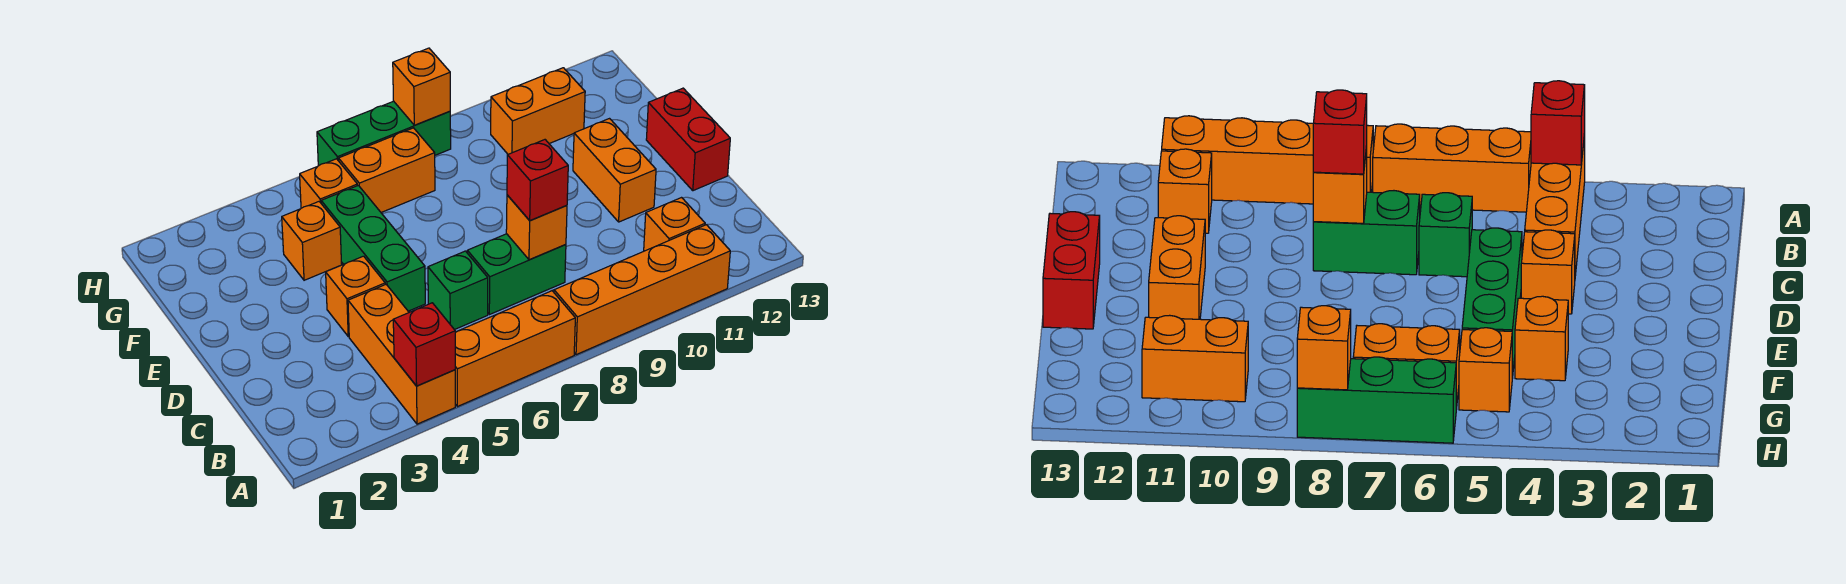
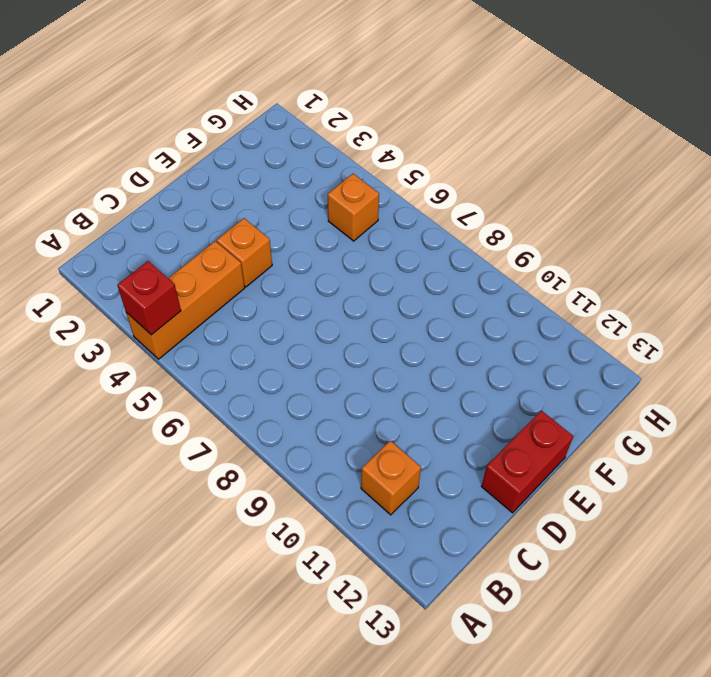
none -> orange brick A5:A7 level 1
none -> orange brick A8:A11 level 1
none -> green brick C6 level 1

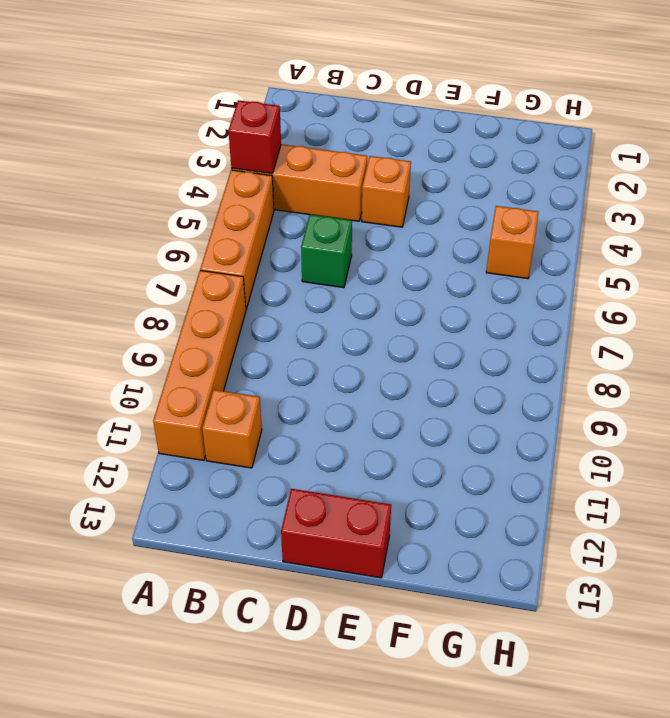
none -> green brick C7:C8 level 1
none -> green brick D5:F5 level 1
none -> orange brick D11:E11 level 1

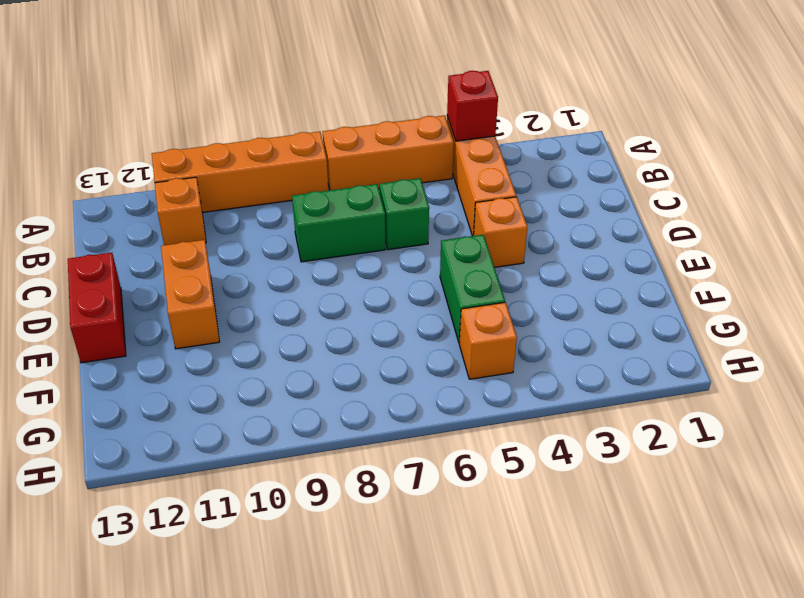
green brick E5:F5 level 1 -> green brick D5:F5 level 1
none -> orange brick F4 level 1
none -> orange brick G6:G7 level 1
none -> orange brick G10:G11 level 1

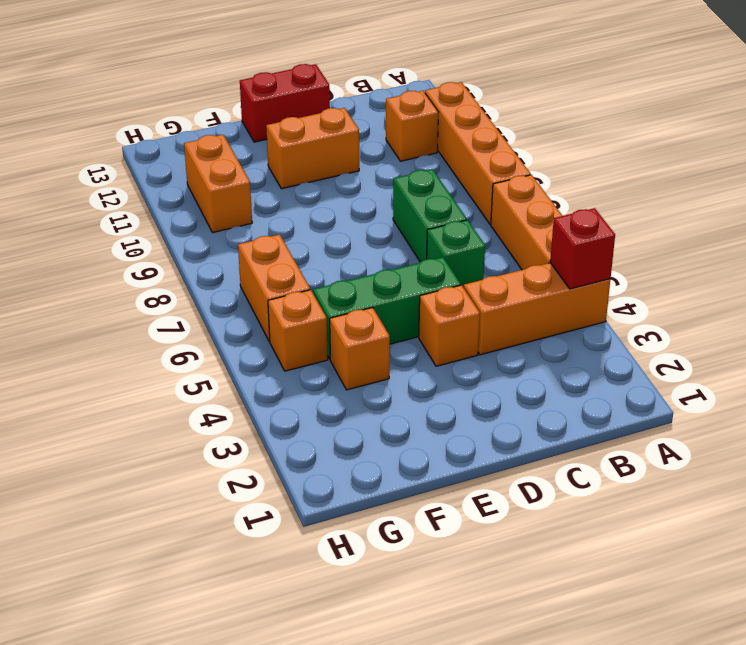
none -> green brick H6:H8 level 1
none -> orange brick C8 level 2
none -> orange brick H8 level 2

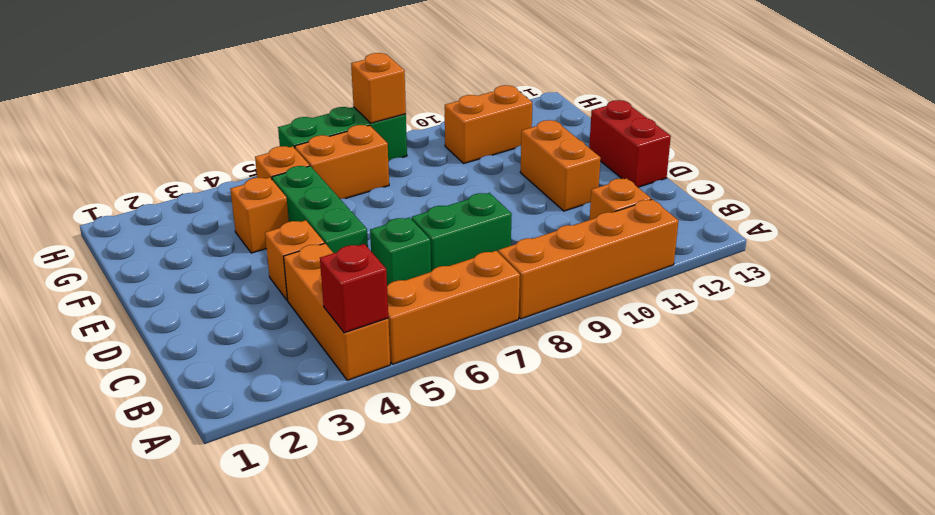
none -> orange brick C8 level 2
none -> red brick C8 level 3

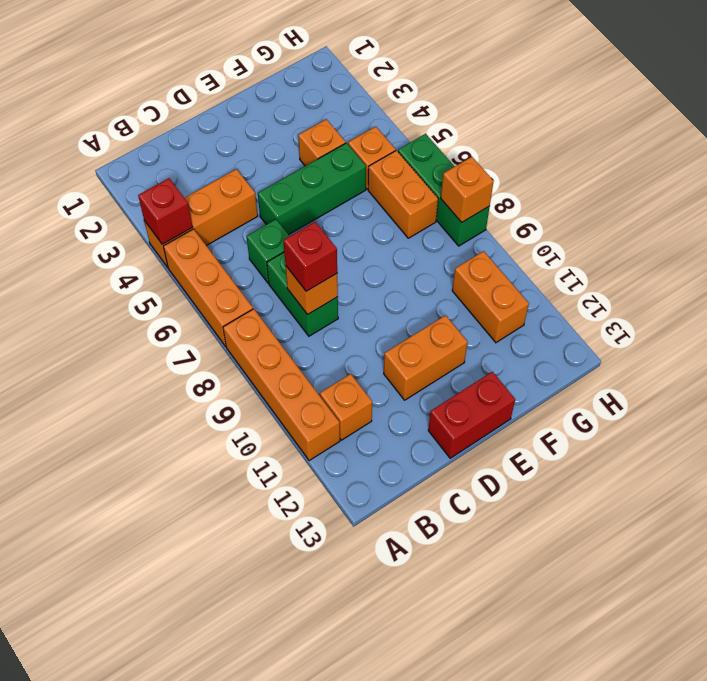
none -> orange brick D4 level 1

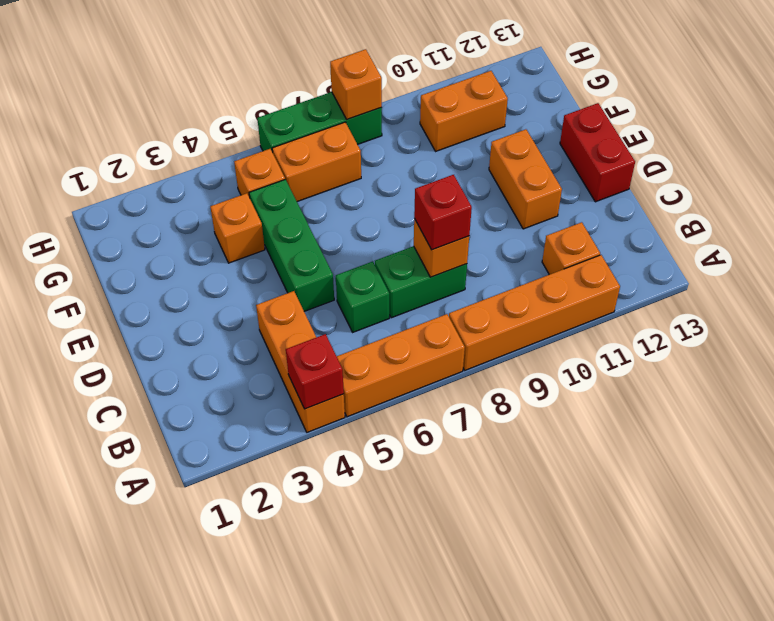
none -> orange brick D4 level 1

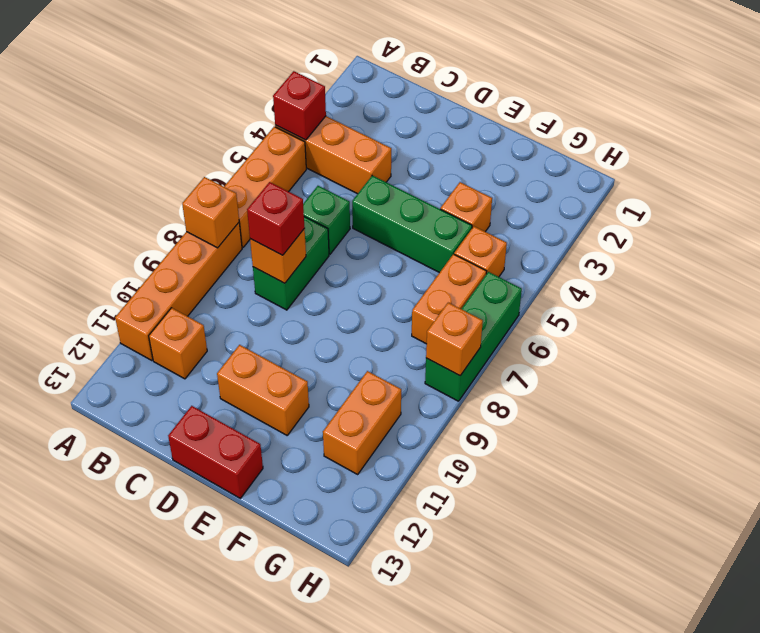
orange brick A8 level 2 -> orange brick D4 level 1

